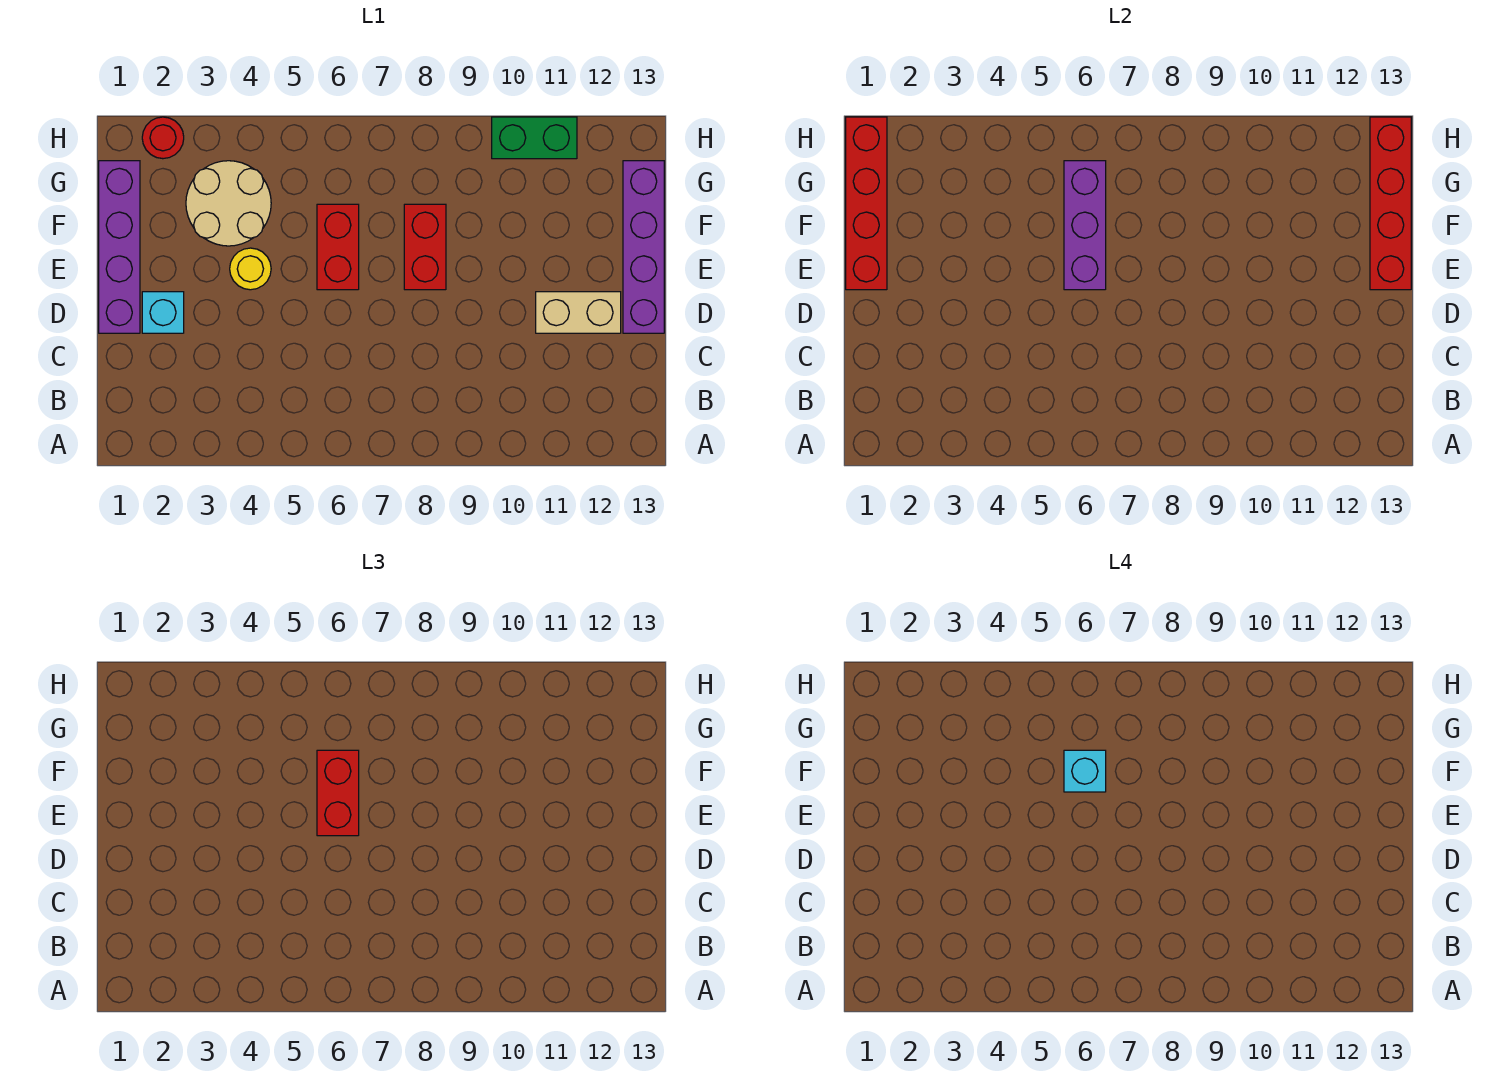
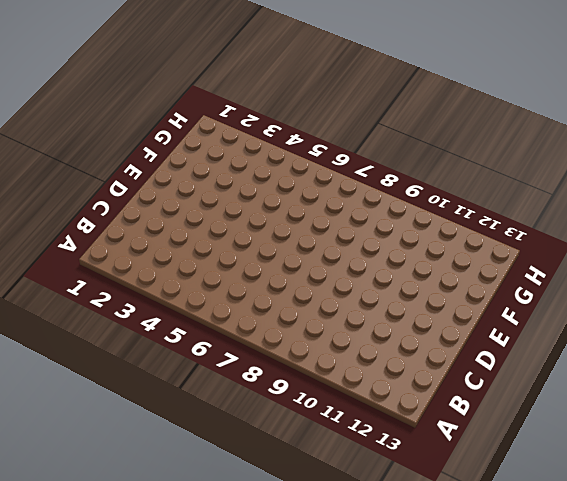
none -> purple brick D1:G1 level 1
none -> cyan brick D2 level 1
none -> tan brick D11:D12 level 1

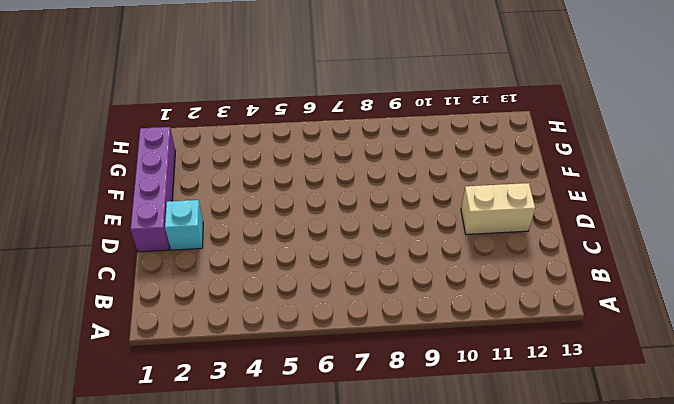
none -> purple brick D13:G13 level 1
none -> yellow round brick E4 level 1
none -> red brick E6:F6 level 1

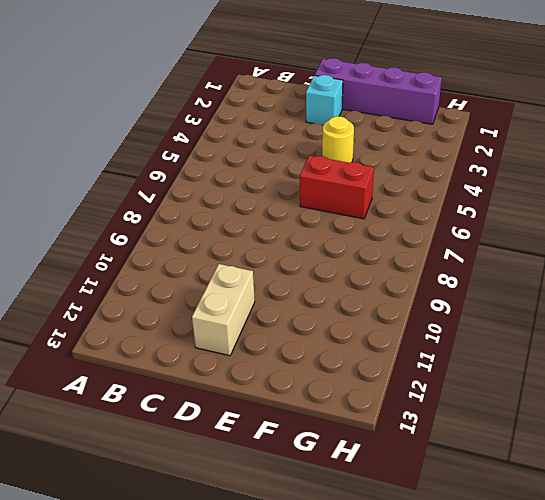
none -> purple brick D13:G13 level 1
none -> red brick E8:F8 level 1
none -> tan round brick F3:G4 level 1

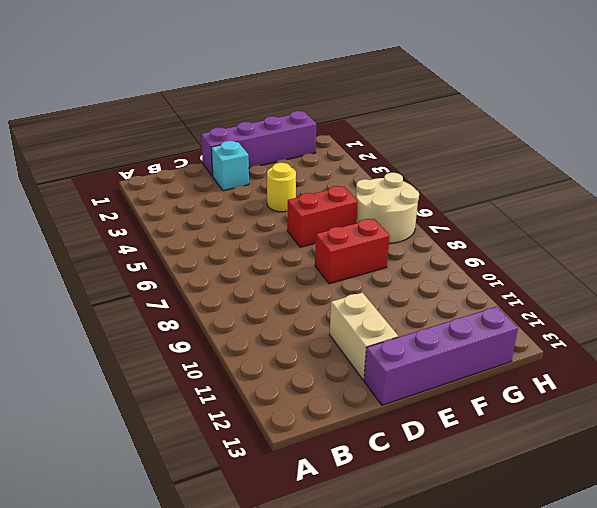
tan round brick G6:H7 level 1 -> tan round brick F3:G4 level 1
none -> red round brick H2 level 1
none -> green brick H10:H11 level 1
none -> red brick E1:H1 level 2

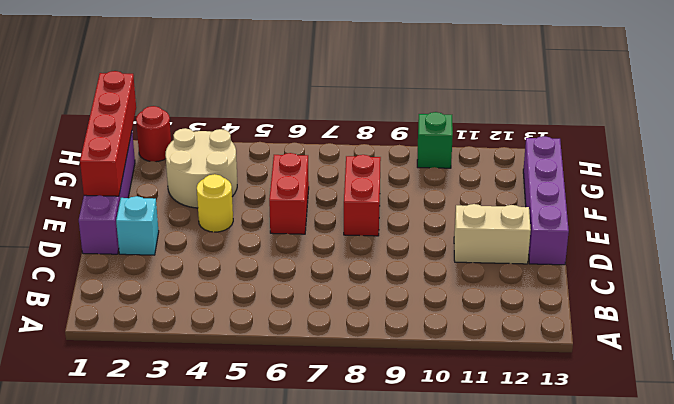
green brick H10 level 1 -> green brick H10:H11 level 1
none -> purple brick E6:G6 level 2
none -> red brick E13:H13 level 2
none -> red brick E6:F6 level 3

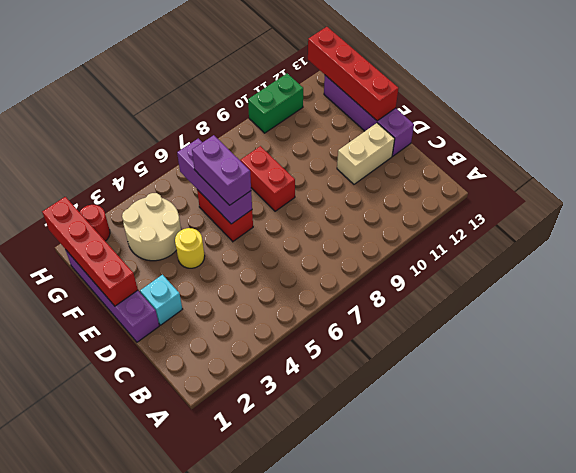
purple brick E6:F6 level 3 -> red brick E6:F6 level 3
none -> cyan brick F6 level 4

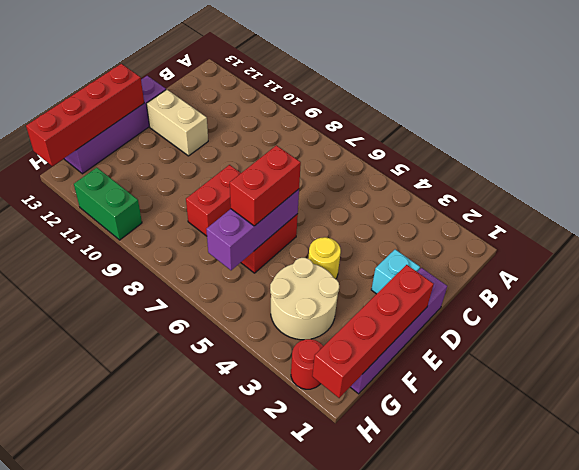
none -> cyan brick F6 level 4

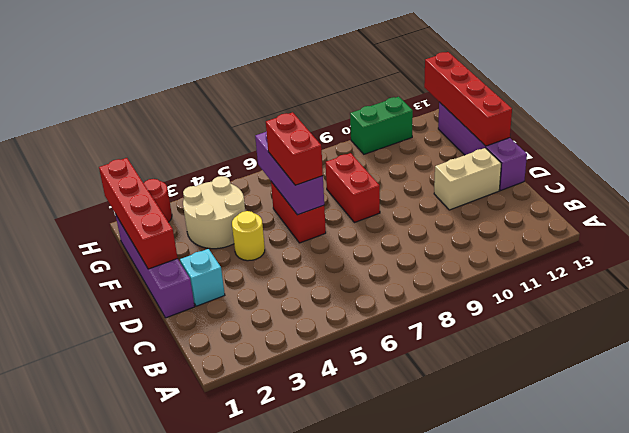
none -> cyan brick F6 level 4

